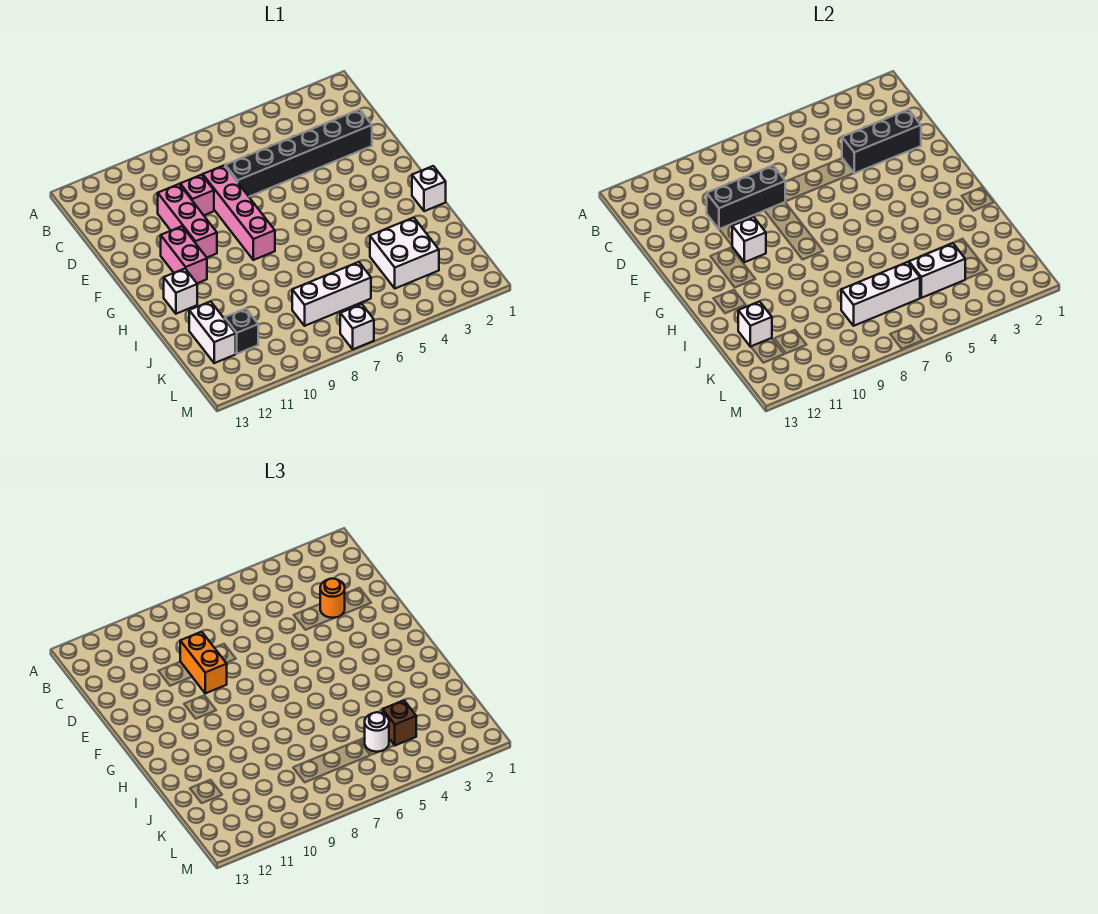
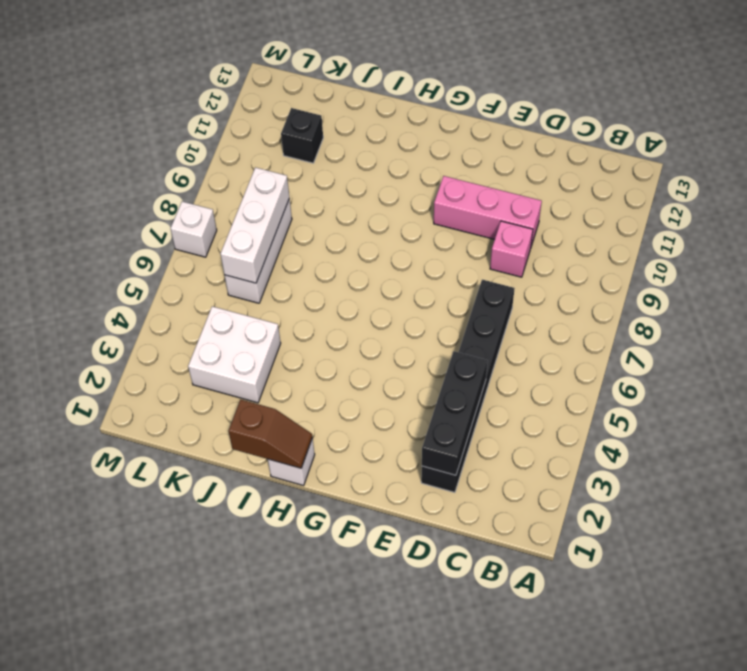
brown slope H1:I1 level 2 top I -> none
none -> pink brick D8:G8 level 1
none -> pink brick F11:G11 level 1
none -> white brick H12 level 1

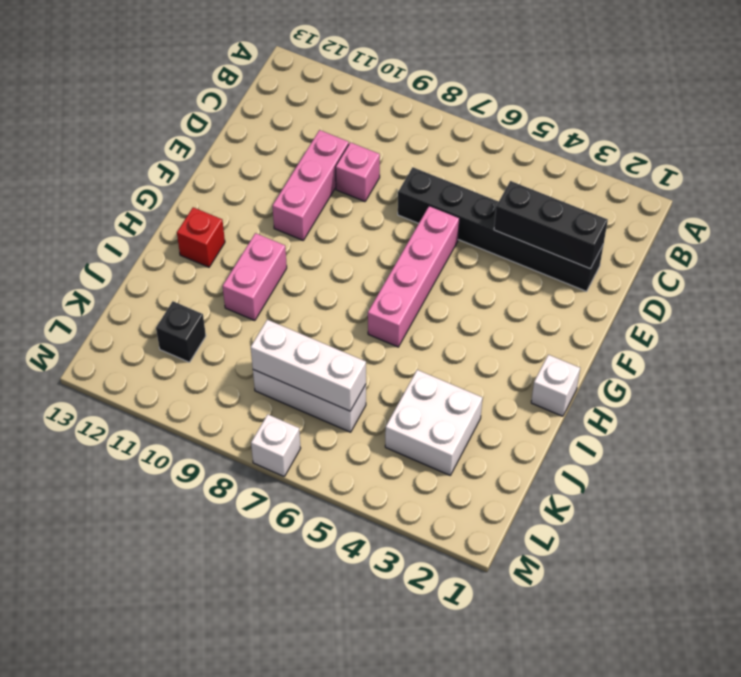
pink brick E6:H6 level 1 -> pink brick D8:G8 level 1
pink brick H10:I10 level 1 -> pink brick F11:G11 level 1
red brick H12 level 1 -> white brick H12 level 1
none -> white brick J12:K12 level 1
none -> black brick D8:D10 level 2
none -> white brick F10 level 2

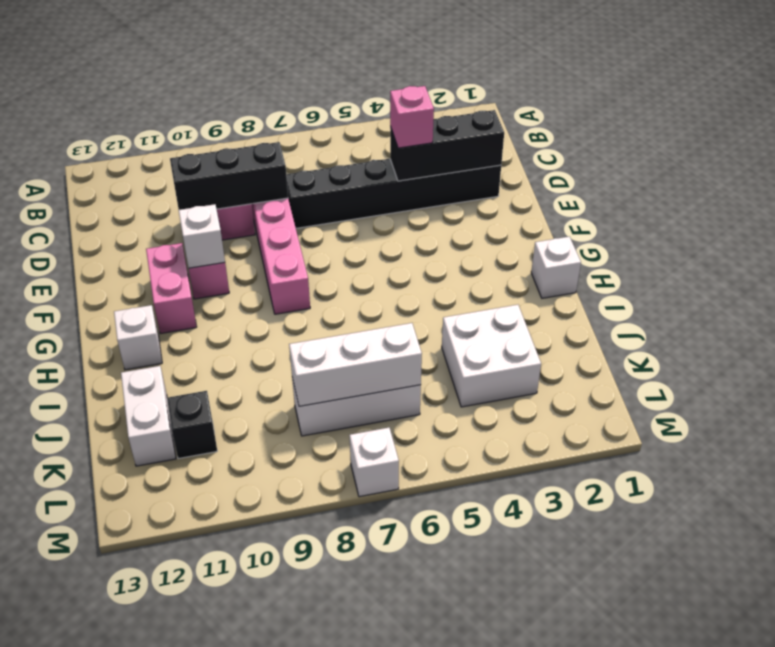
pink brick D4 level 3 -> none
none -> white brick J12 level 2
none -> white brick K4:K5 level 2
none -> orange round brick D3 level 3

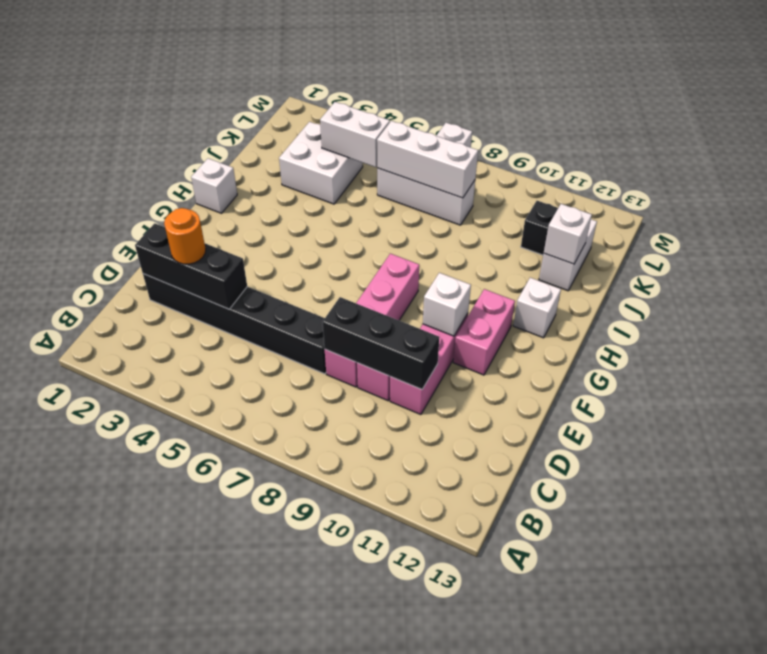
none -> orange brick D9:E9 level 3
none -> brown brick K4 level 3
none -> white round brick K5 level 3

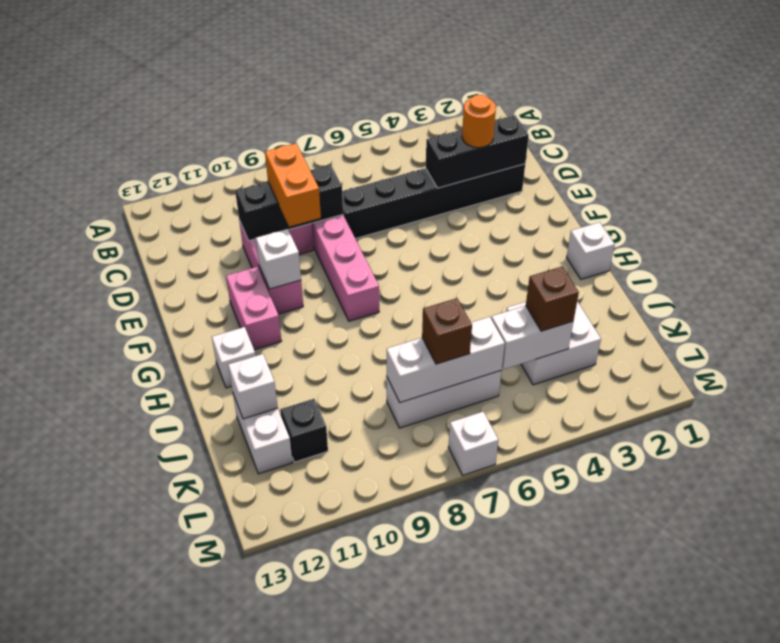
brown brick K7 level 3 -> none
none -> white round brick K5 level 3

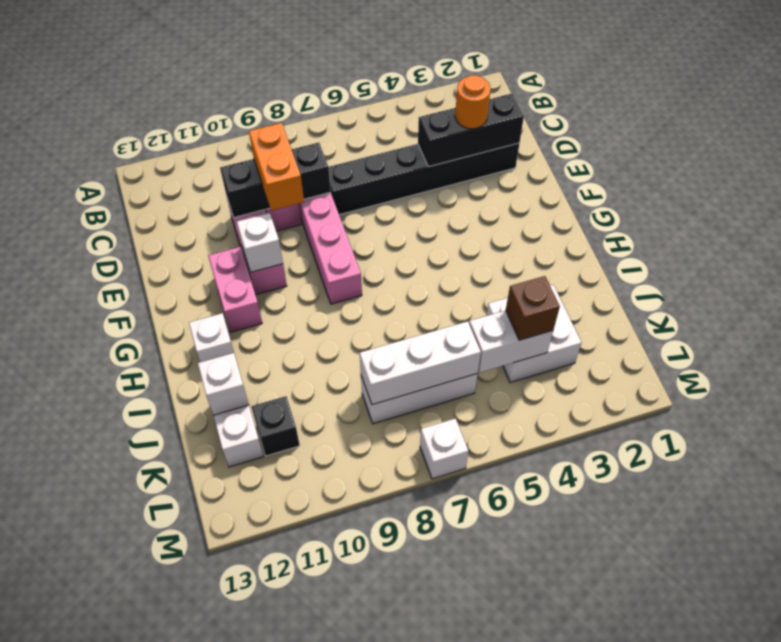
none -> white brick H1 level 1
none -> white round brick K5 level 3

